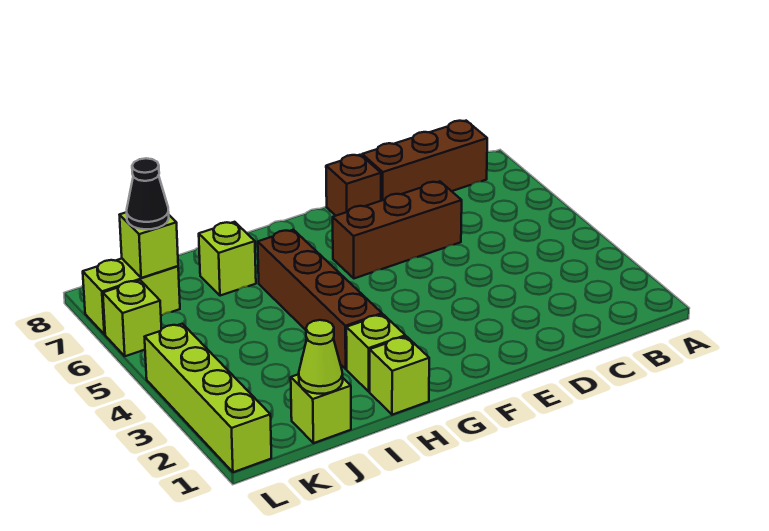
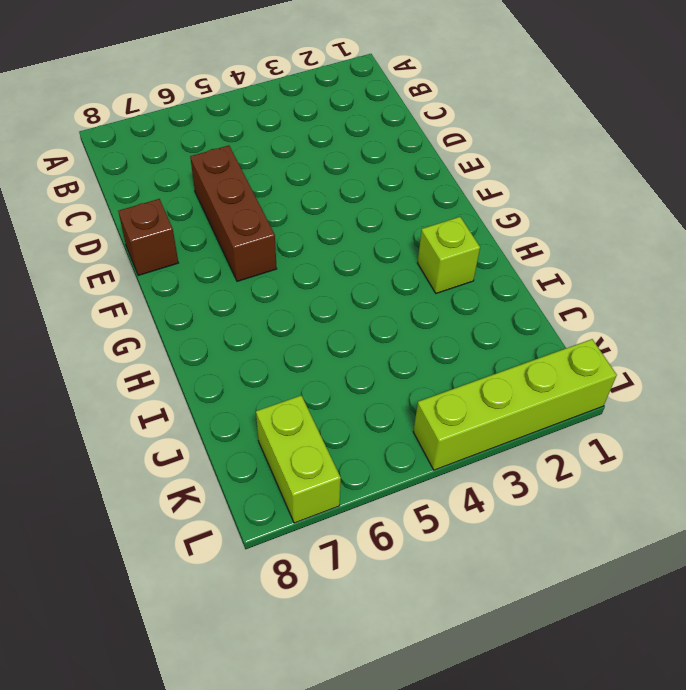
none -> brown brick B8:D8 level 1
none -> lime brick H1 level 1
none -> brown brick H3:H6 level 1

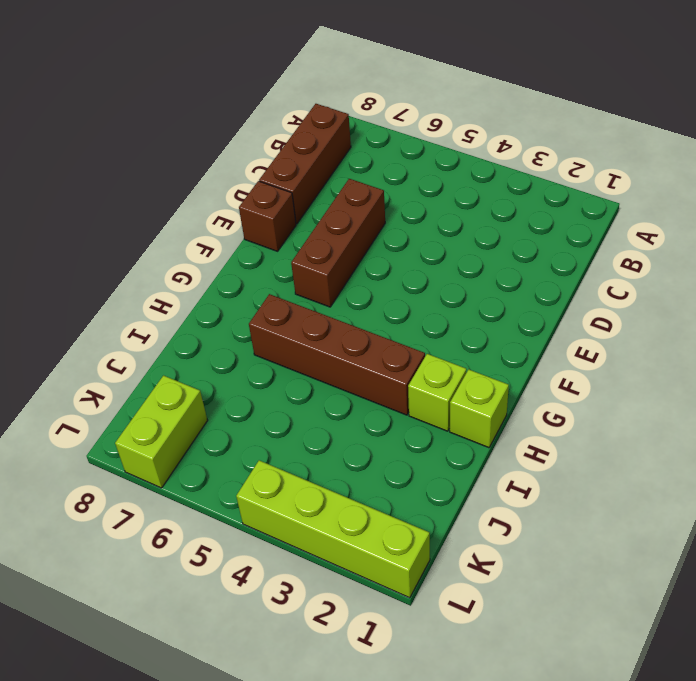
none -> lime brick I7 level 1
none -> lime brick J1 level 1
none -> lime brick L6 level 1

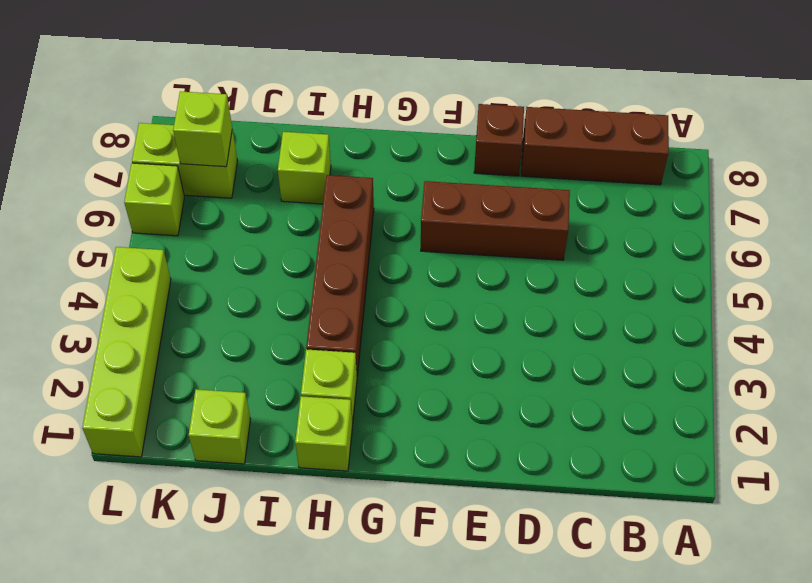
none -> lime cone J1 level 2
none -> black cone K7 level 3

